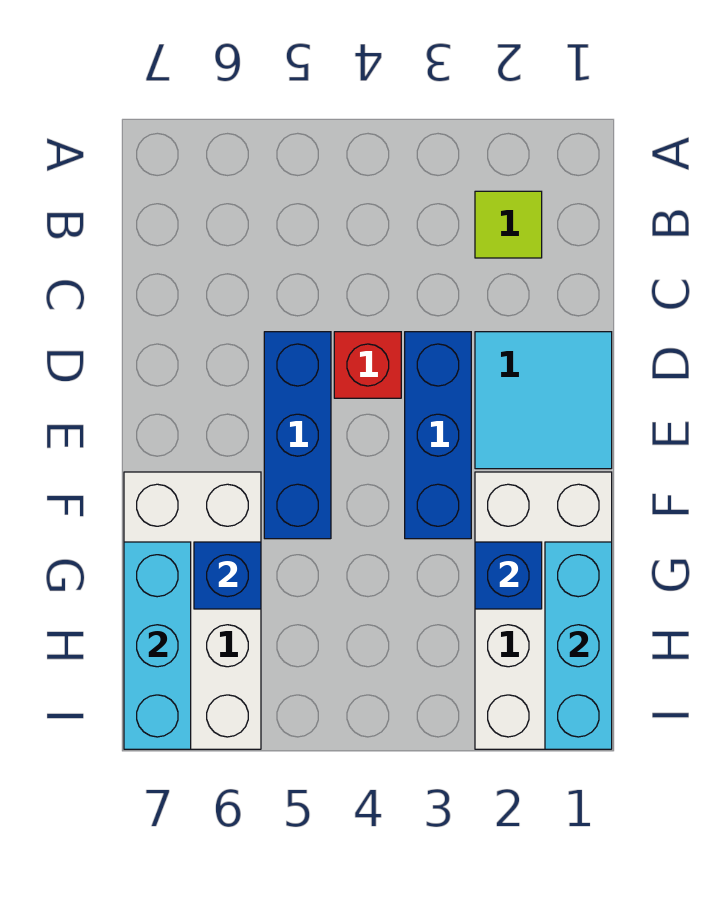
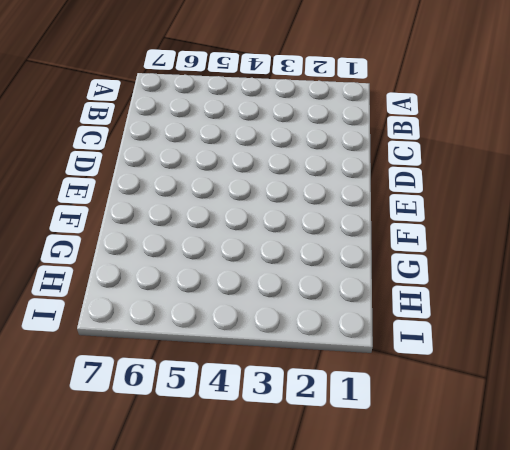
none -> lime tile B2 level 1
none -> cyan tile D1:E2 level 1

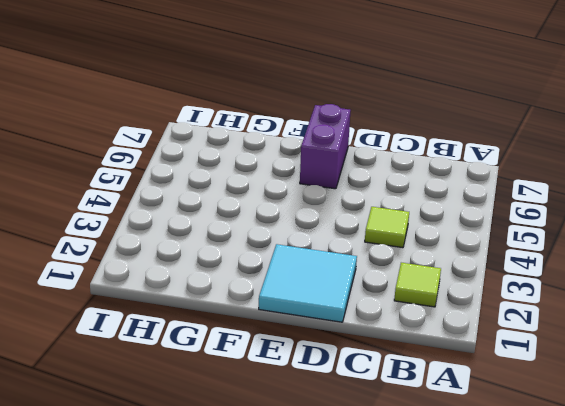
lime tile C4 level 1 -> none
purple brick E6:E7 level 1 -> none
none -> blue brick D3:F3 level 1
none -> red brick D4 level 1

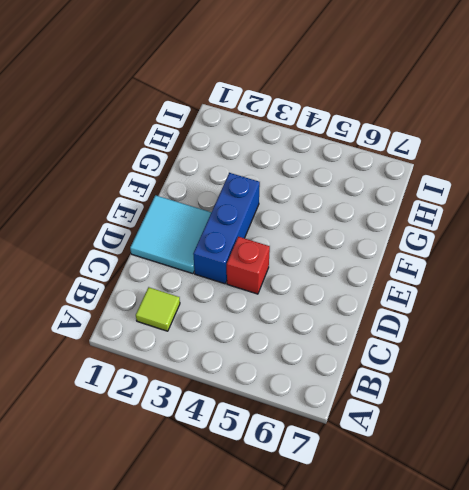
none -> blue brick D5:F5 level 1
none -> white brick F1:I2 level 1

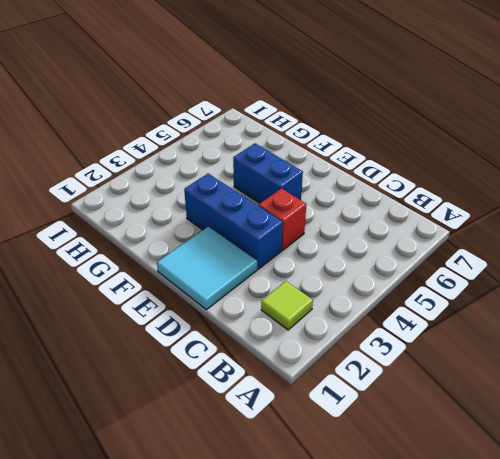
blue brick E5:F5 level 1 -> blue brick D5:F5 level 1
none -> white brick F1:I2 level 1
none -> white brick F6:I7 level 1

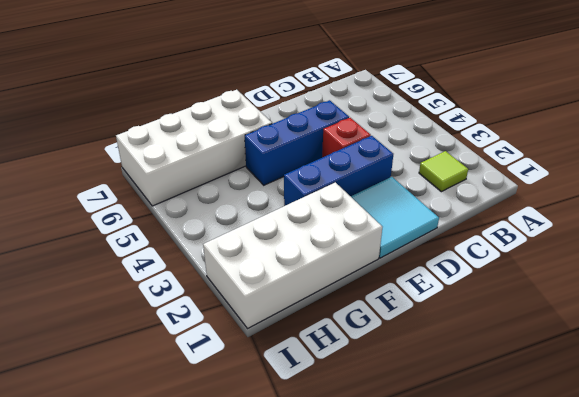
none -> cyan brick G1:I1 level 2
none -> blue brick G2 level 2

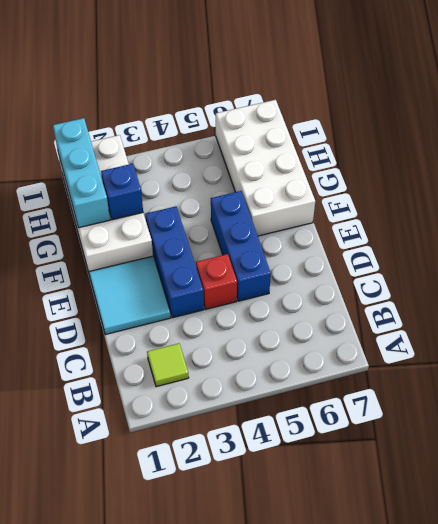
none -> blue brick G6 level 2
none -> cyan brick G7:I7 level 2

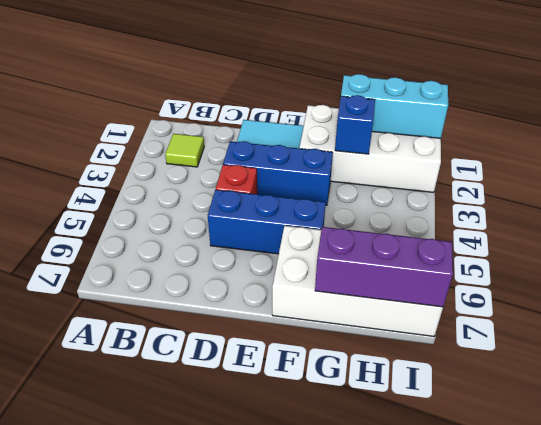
purple brick G7:I7 level 2 -> cyan brick G7:I7 level 2
none -> blue brick G6 level 2

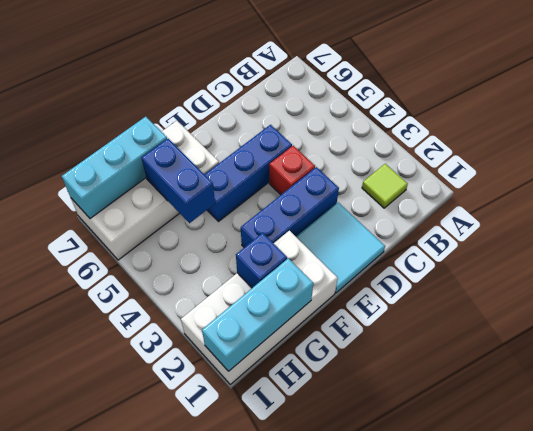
blue brick G5:G6 level 2 -> blue brick G6 level 2

